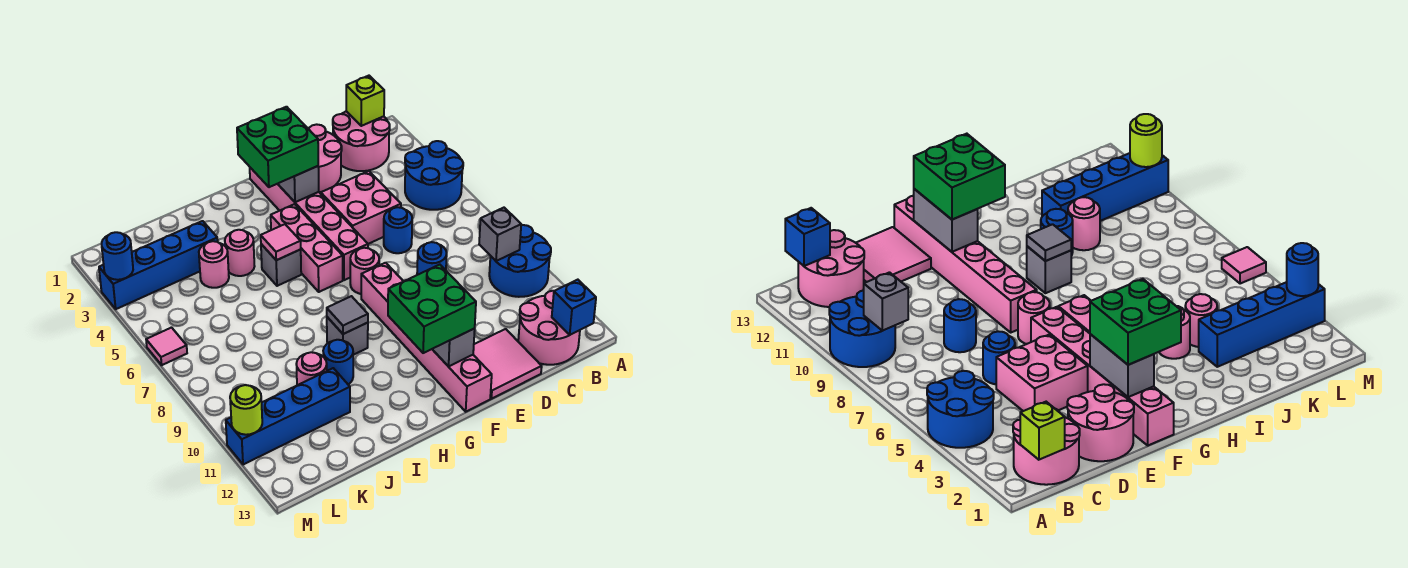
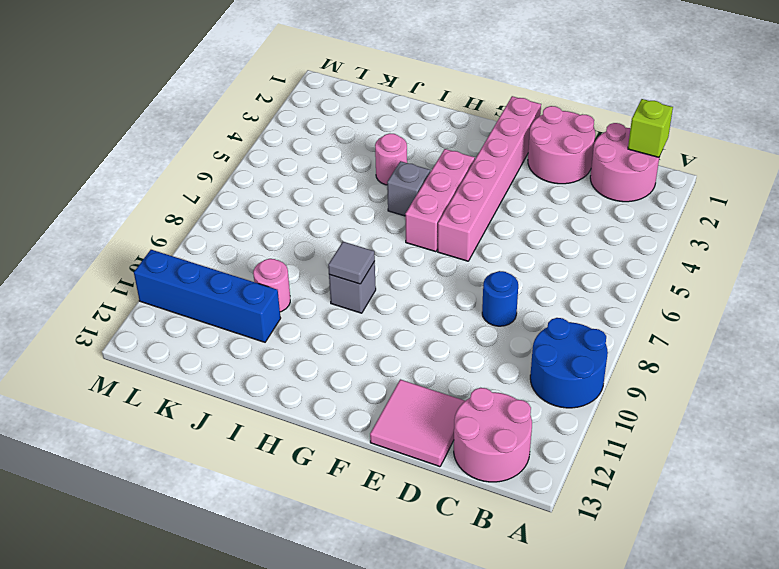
none -> blue round brick A4:B5 level 1
none -> pink brick D4:E5 level 1
none -> blue round brick D6 level 1
none -> pink round brick F7 level 1

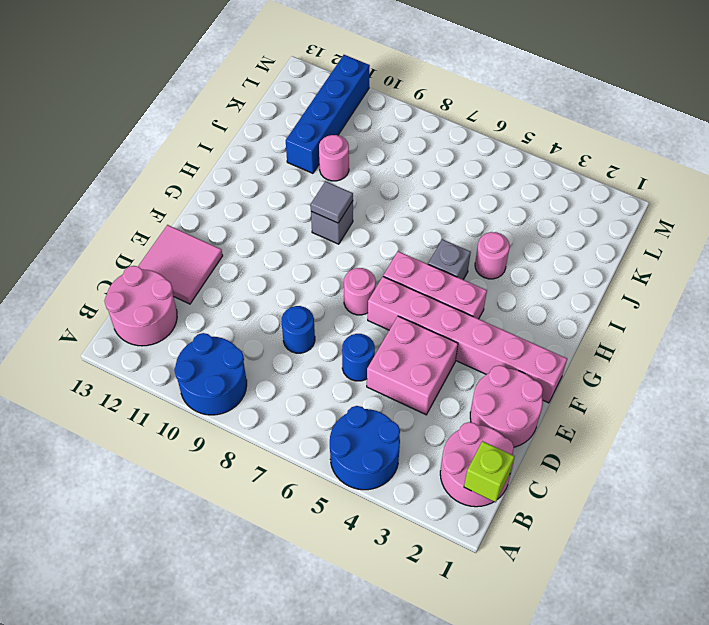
none -> pink brick F8:F13 level 1
none -> blue round brick I10 level 1
none -> blue brick J3:M3 level 1
none -> pink round brick J4 level 1

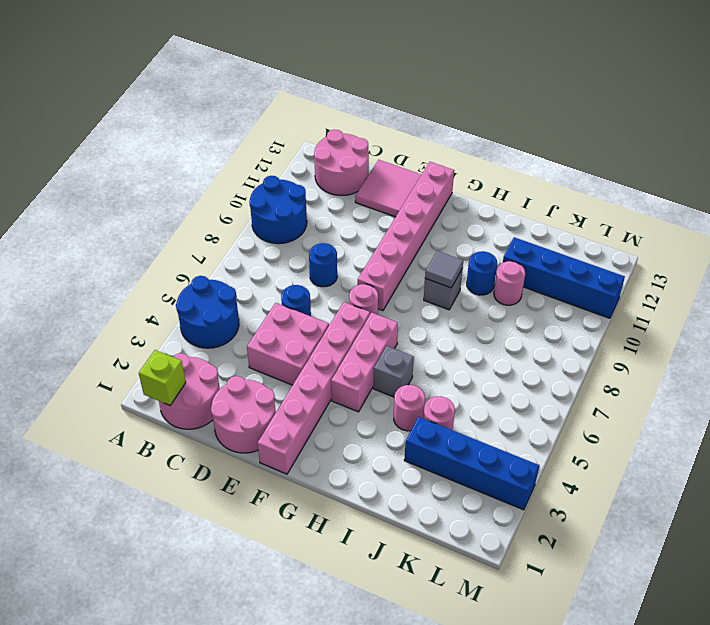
none -> pink tile M6 level 1
none -> grey brick B9 level 2
none -> blue brick B13 level 2
none -> grey brick F2:F3 level 2

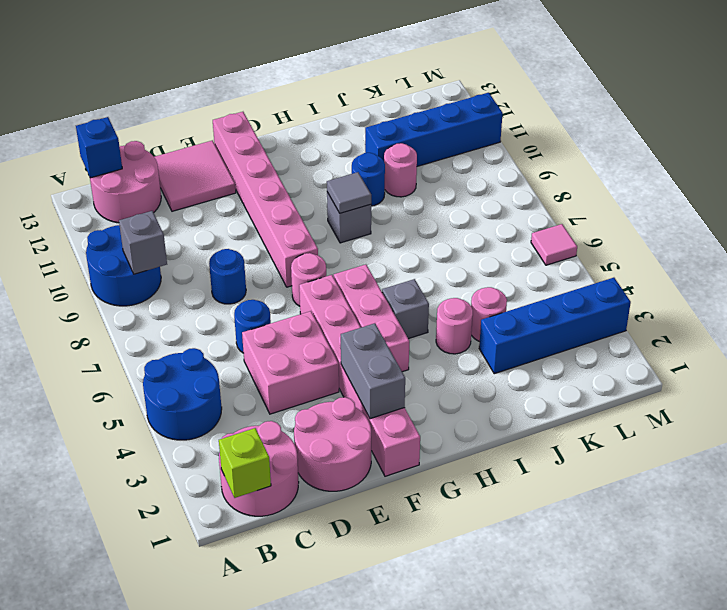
none -> grey brick F11:F12 level 2
none -> pink tile H5 level 2
none -> blue round brick M3 level 2
none -> lime round brick M11 level 2

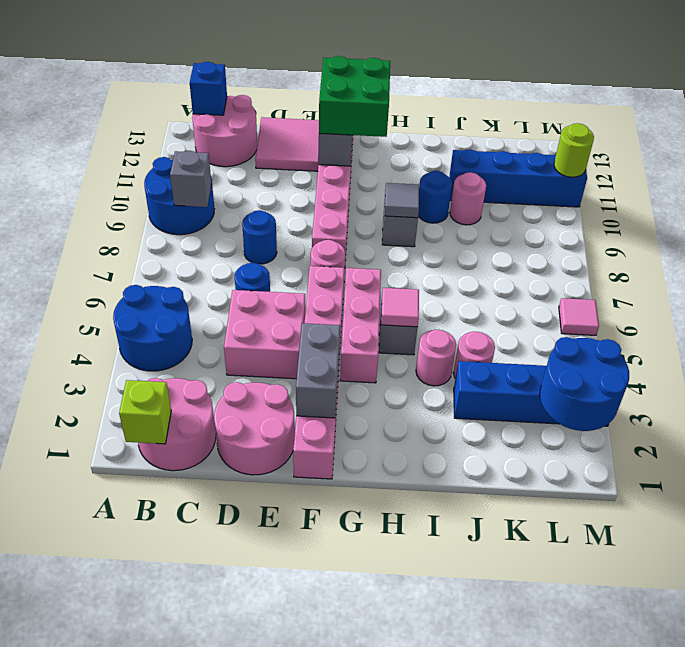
blue round brick L2:M3 level 2 -> blue round brick M3 level 2
none -> green brick F2:G3 level 3

